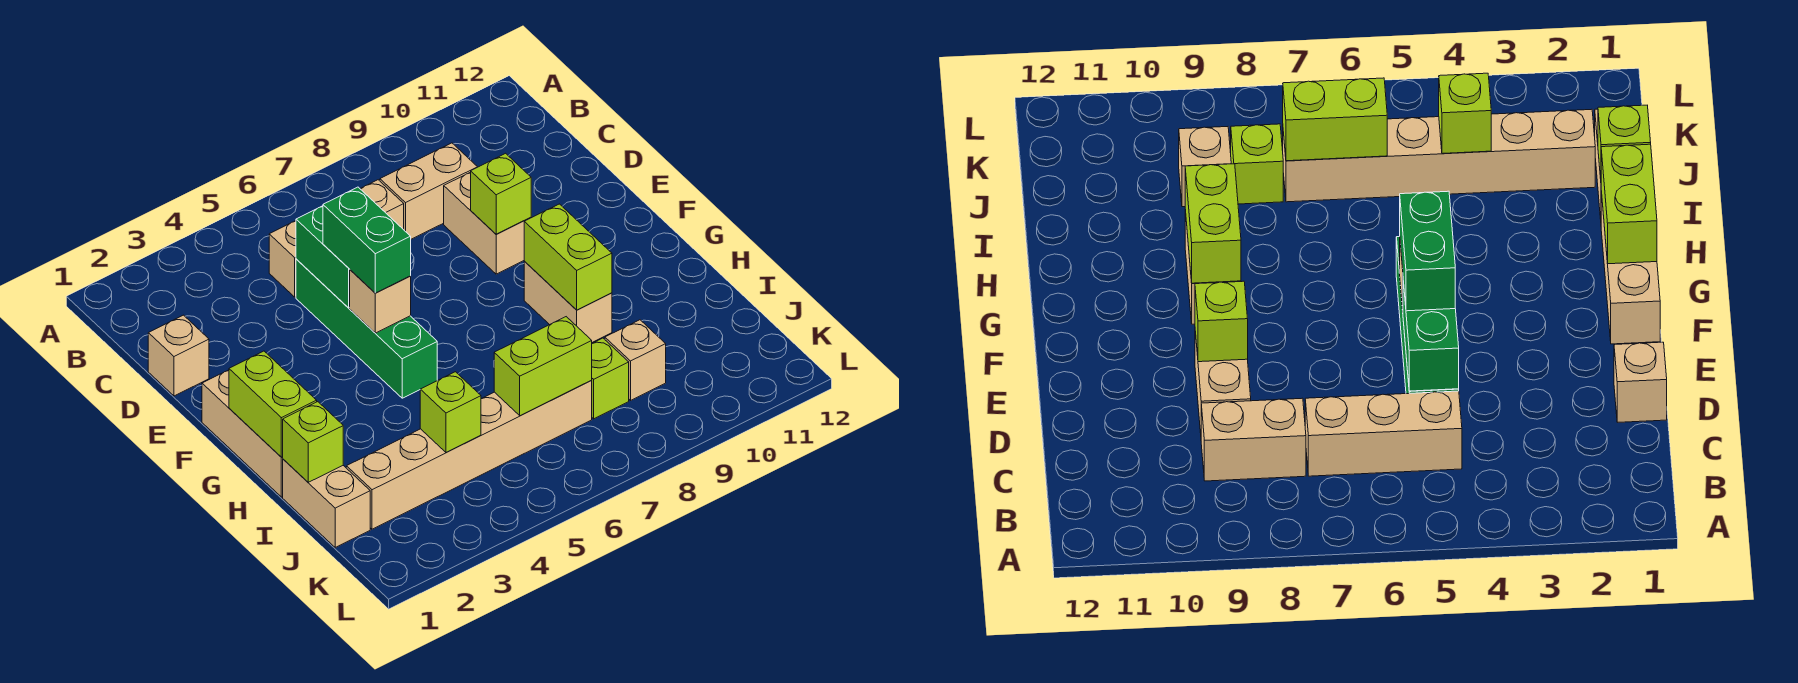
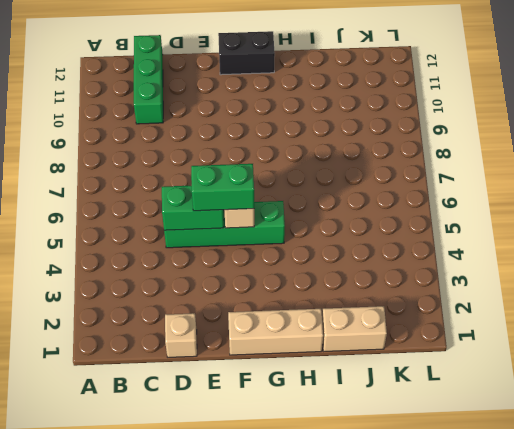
green brick C10:C12 level 1 -> none
black brick F12:G12 level 1 -> none
none -> tan brick C5:C7 level 1
none -> tan brick C8:C9 level 1
none -> tan brick D9:E9 level 1

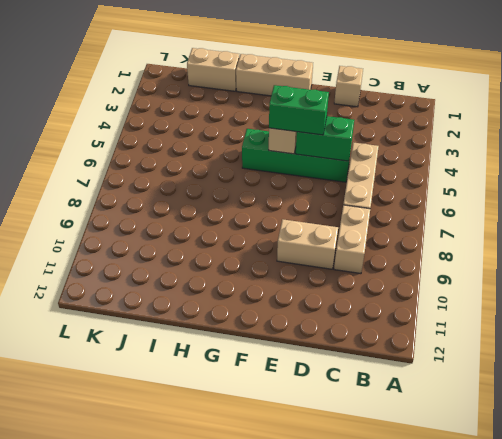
none -> tan brick G9:H9 level 1
none -> tan brick J2:J7 level 1
none -> lime brick J8 level 1

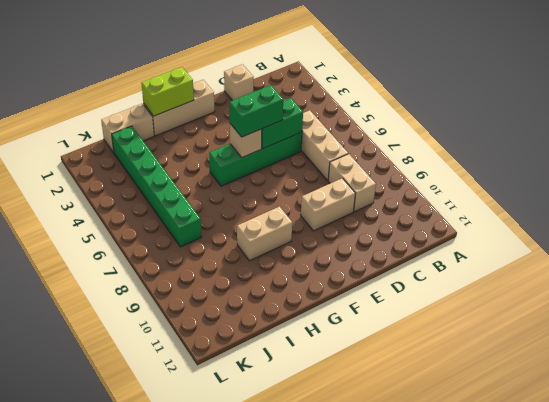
green brick J2:J7 level 1 -> tan brick J2:J7 level 1
none -> lime brick J8 level 1
none -> tan brick J9 level 1
none -> lime brick E9 level 2

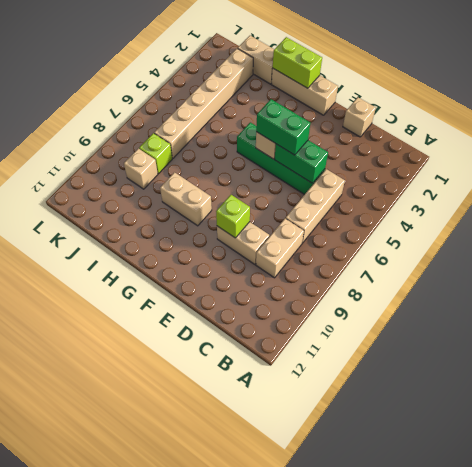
none -> lime brick G9:H9 level 2
none -> lime brick I1 level 2
none -> lime brick J4 level 2

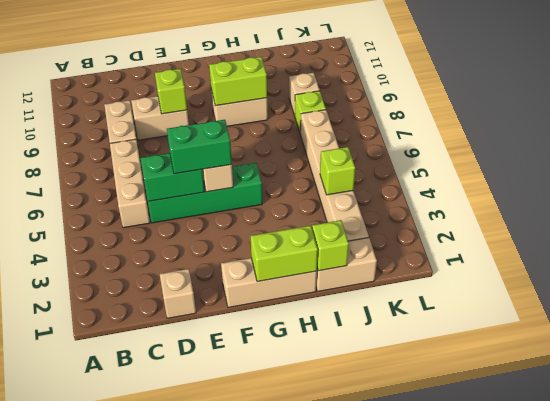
none -> lime brick J6:J7 level 2

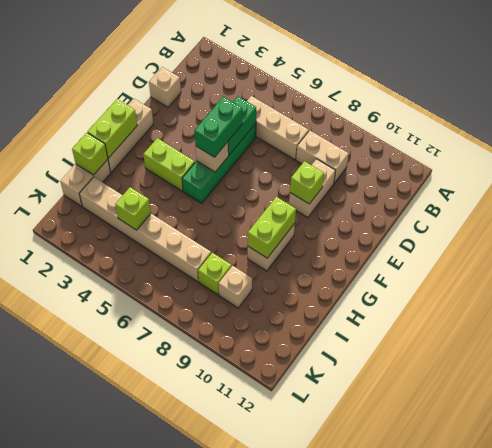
lime brick G3:G4 level 1 -> lime brick J6:J7 level 2

